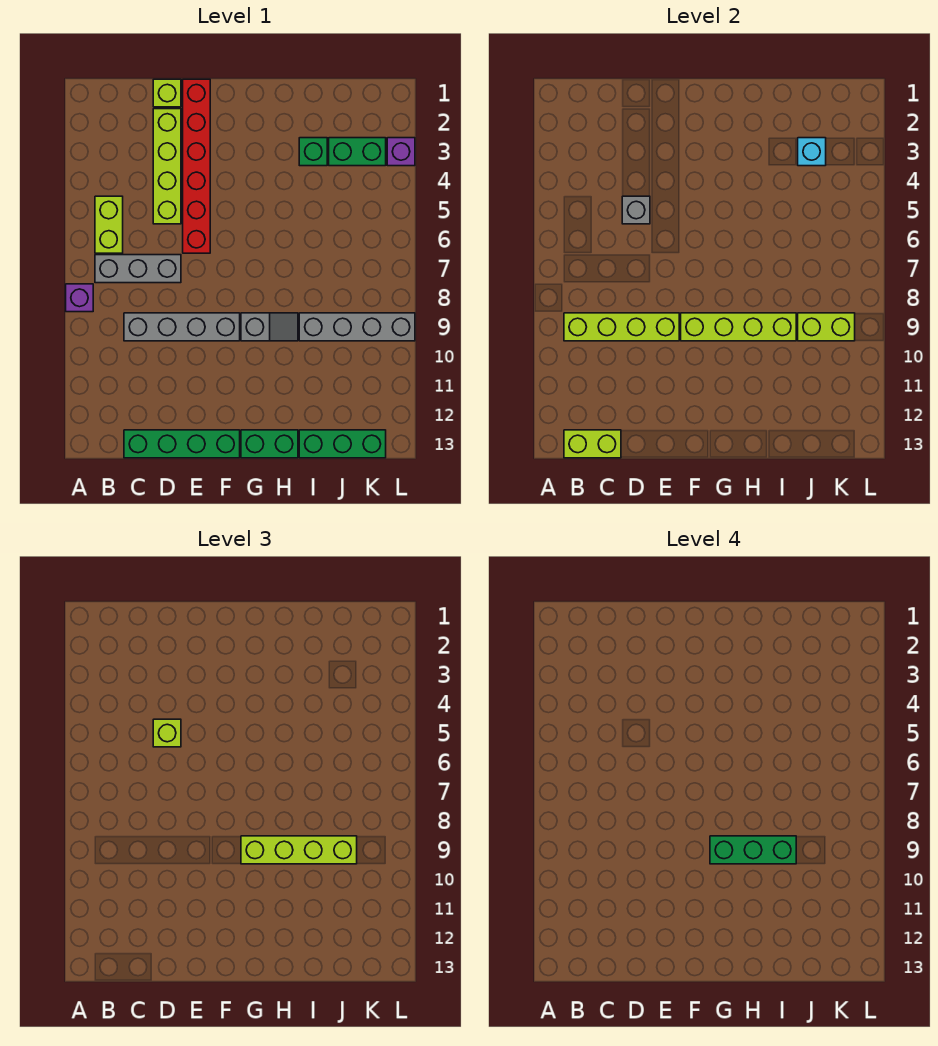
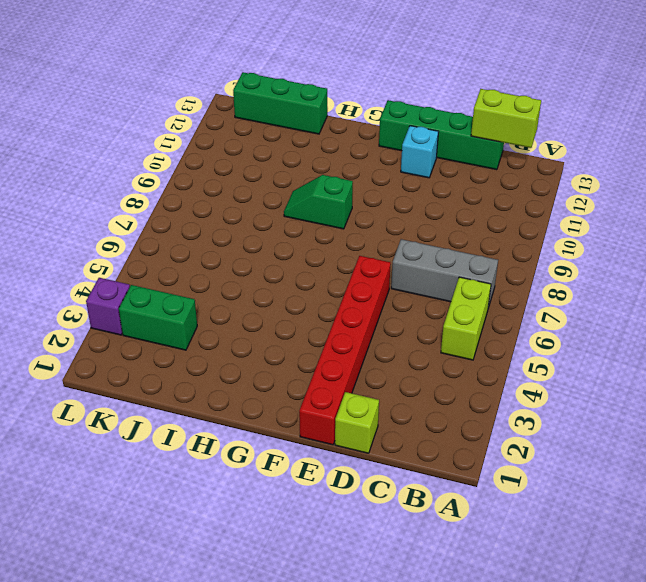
cyan brick E12 level 1 -> cyan brick J3 level 2
green slope G9:H9 level 1 top G -> grey slope G9:H9 level 1 top G
none -> purple brick A8 level 1
none -> grey brick C9:F9 level 1
none -> lime brick D2:D5 level 1

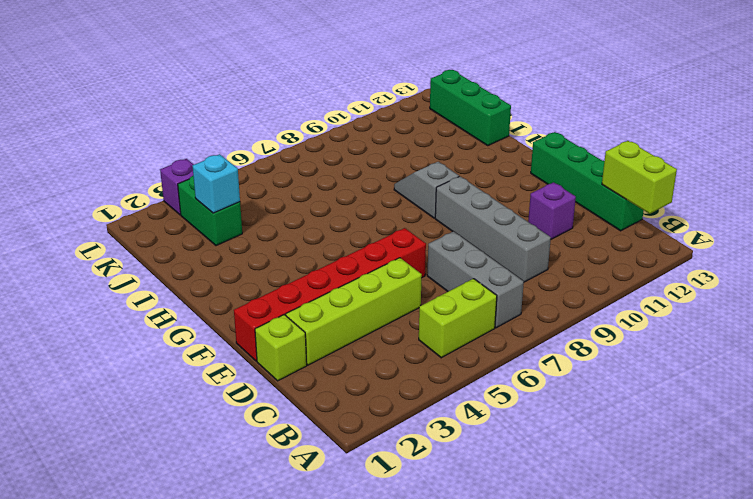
purple brick D11 level 1 -> purple brick A8 level 1
none -> green brick G13:H13 level 1
none -> green brick I3 level 1
none -> grey brick I9:L9 level 1

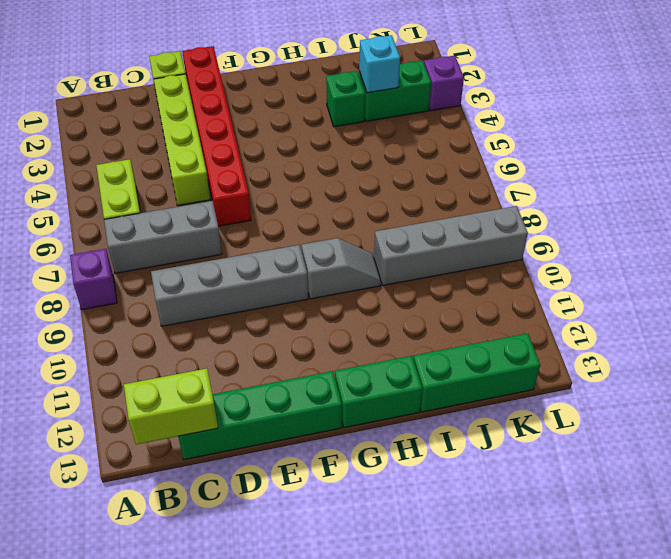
none -> lime brick B9:E9 level 2
none -> grey brick D5 level 2
none -> lime brick F9:I9 level 2

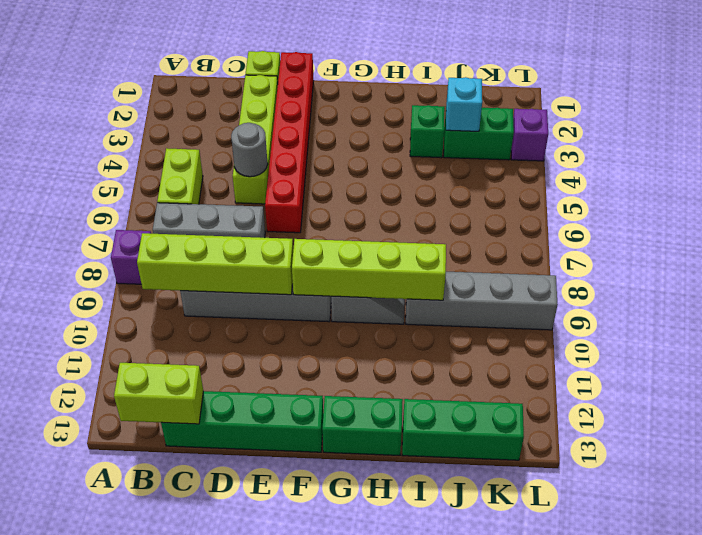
grey round brick D5 level 2 -> grey brick D5 level 2
none -> lime brick J9:K9 level 2
none -> lime brick D5 level 3
none -> lime brick G9:J9 level 3

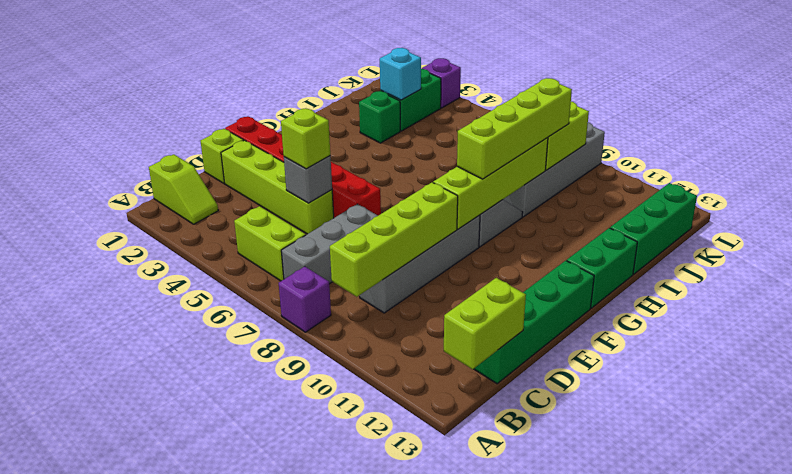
lime slope B1:B2 level 1 top 1 -> none
none -> green brick G9:I9 level 4

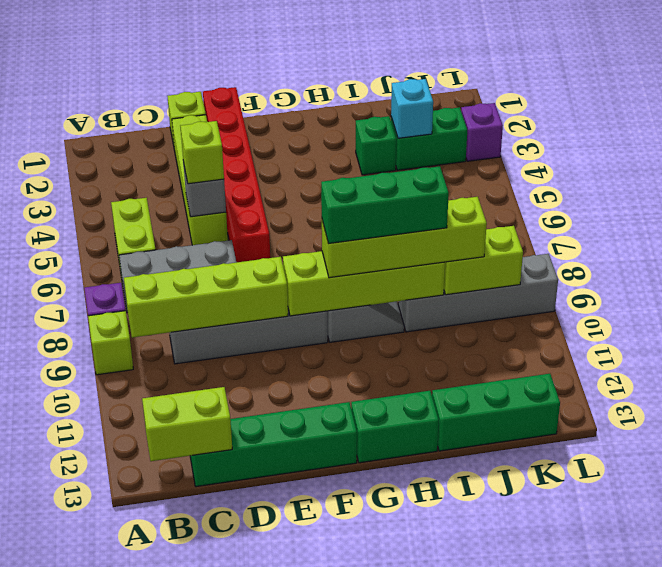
lime brick A9 level 1 -> none

